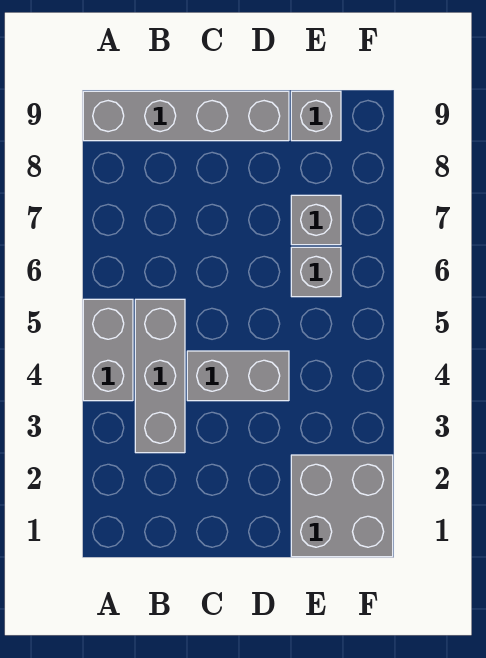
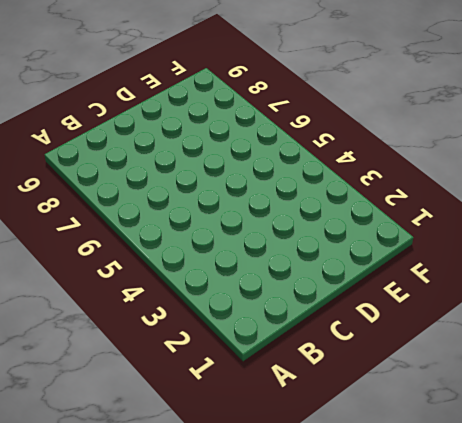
none -> grey brick A4:A5 level 1
none -> grey brick A9:D9 level 1

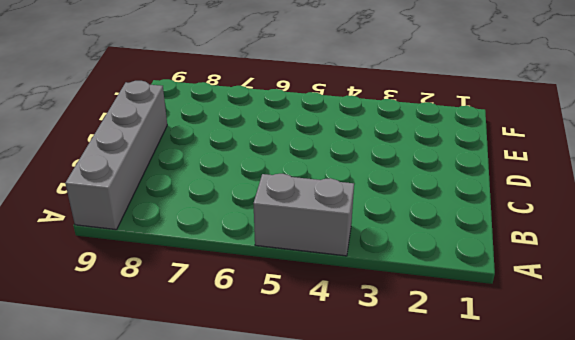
none -> grey brick B3:B5 level 1
none -> grey brick C4:D4 level 1

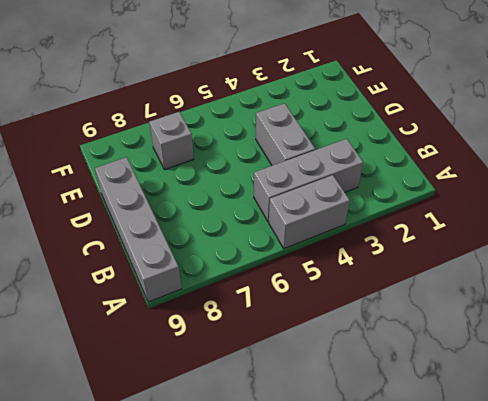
none -> grey brick E1:F2 level 1
none -> grey brick E6 level 1

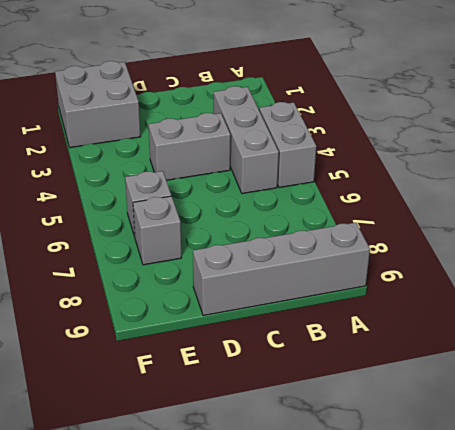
none -> grey brick E9 level 1

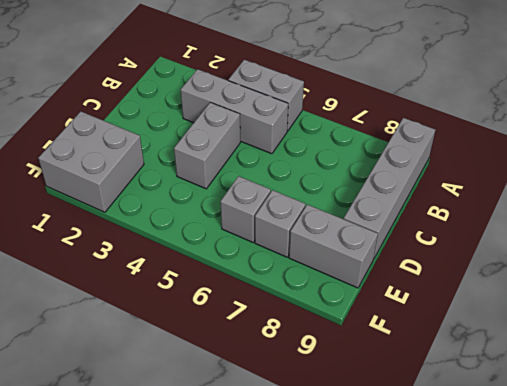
grey brick E8:E9 level 1 -> grey brick E9 level 1

